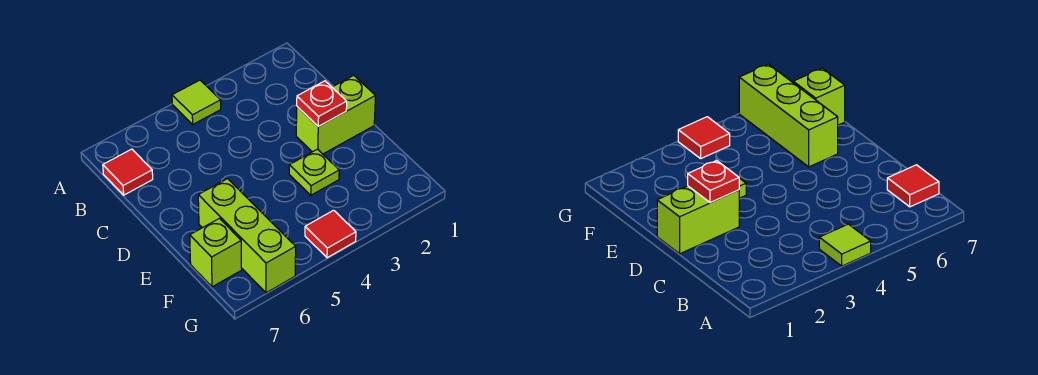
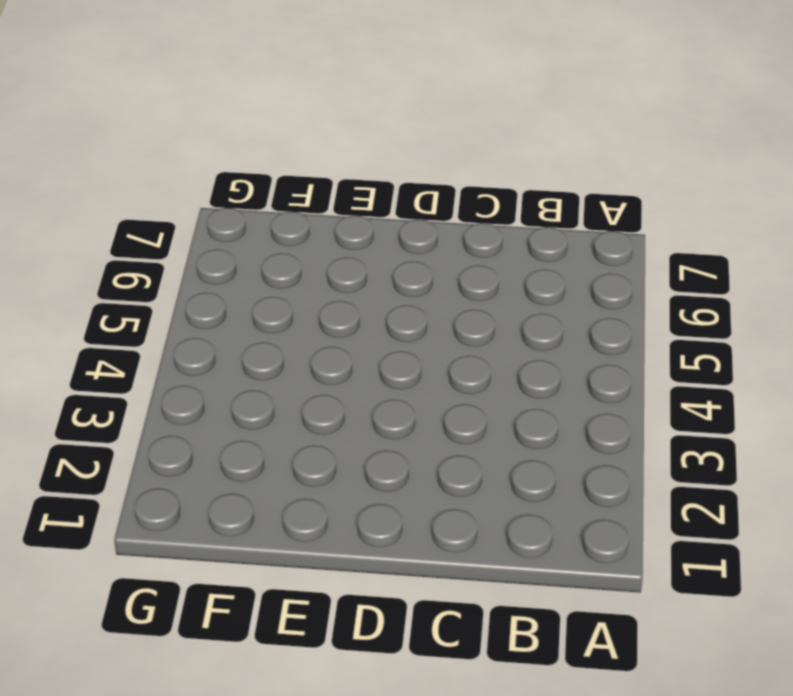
none -> lime tile A4 level 1
none -> red tile B7 level 1

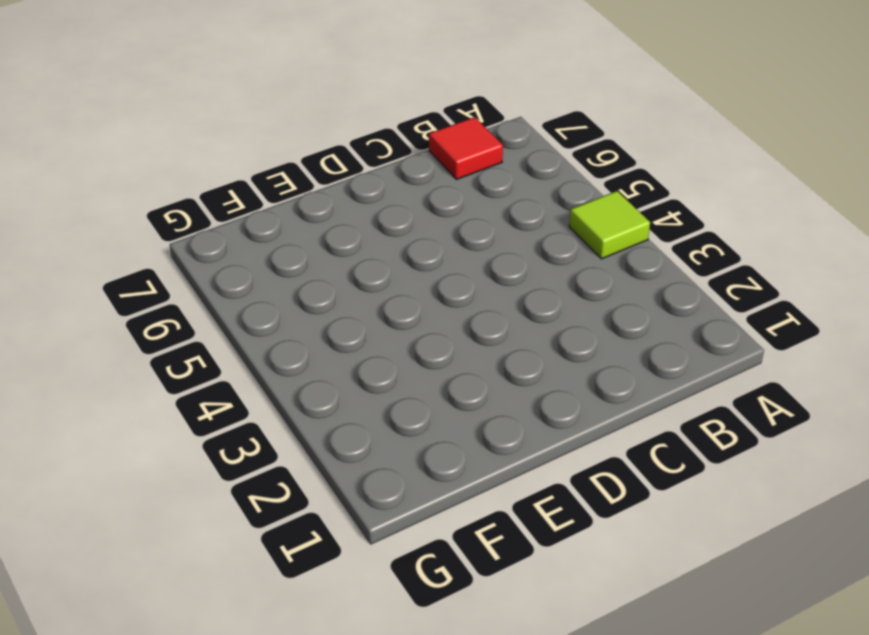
none -> lime brick D1:D2 level 1
none -> lime plate E3 level 1

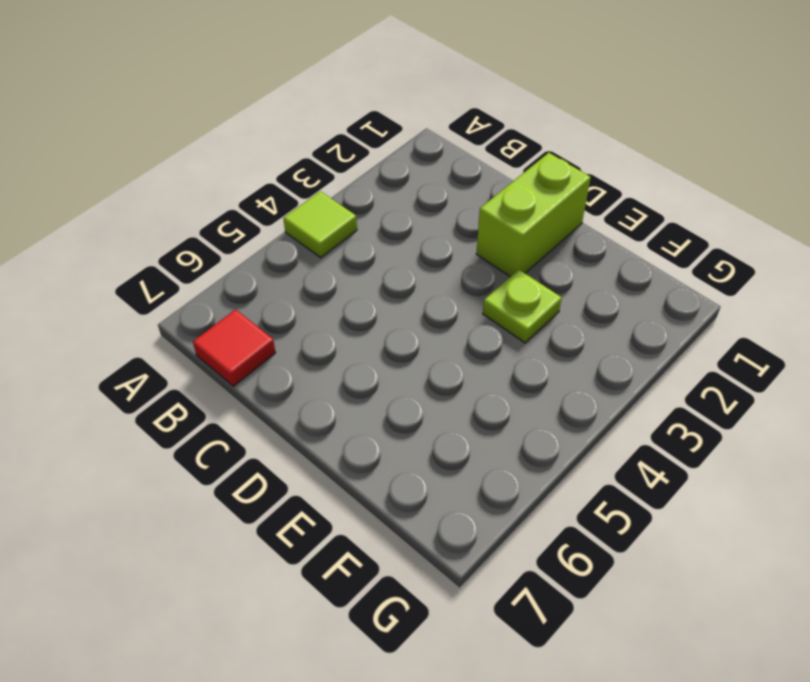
none -> lime brick E6:G6 level 1
none -> lime brick F7 level 1

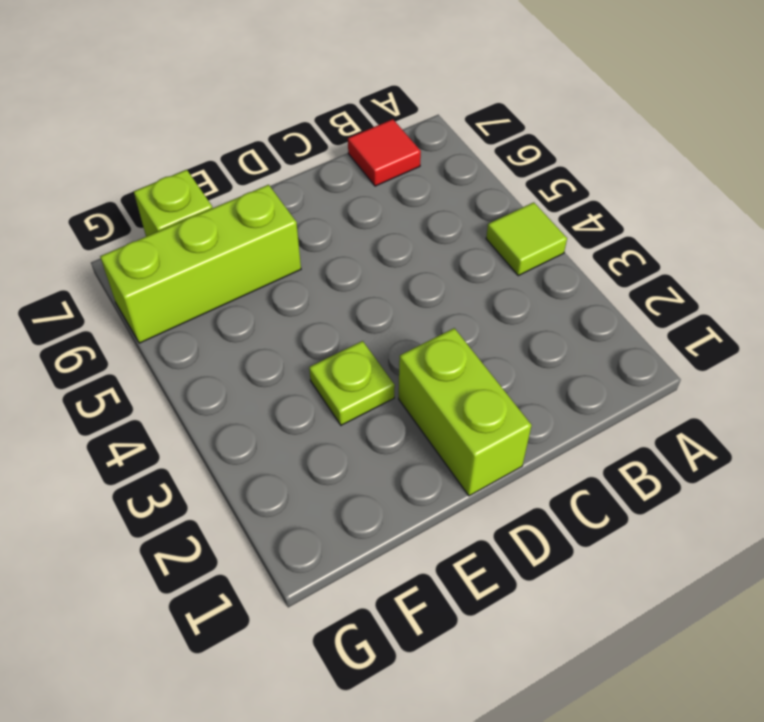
none -> red tile G4 level 1
none -> red plate D2 level 2

